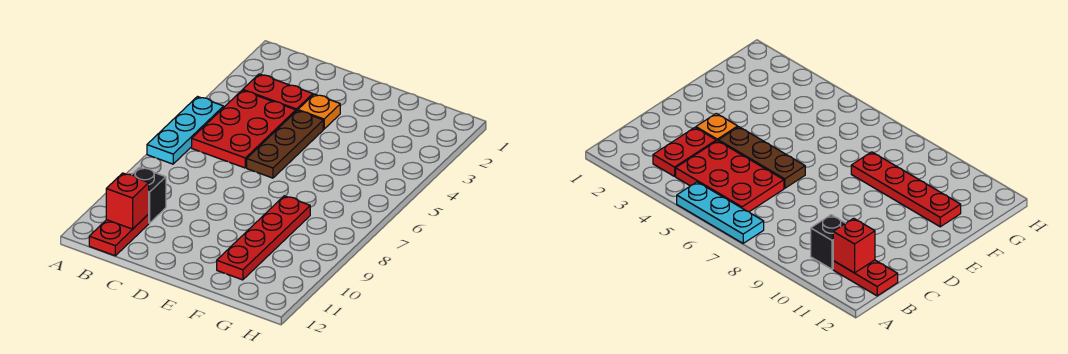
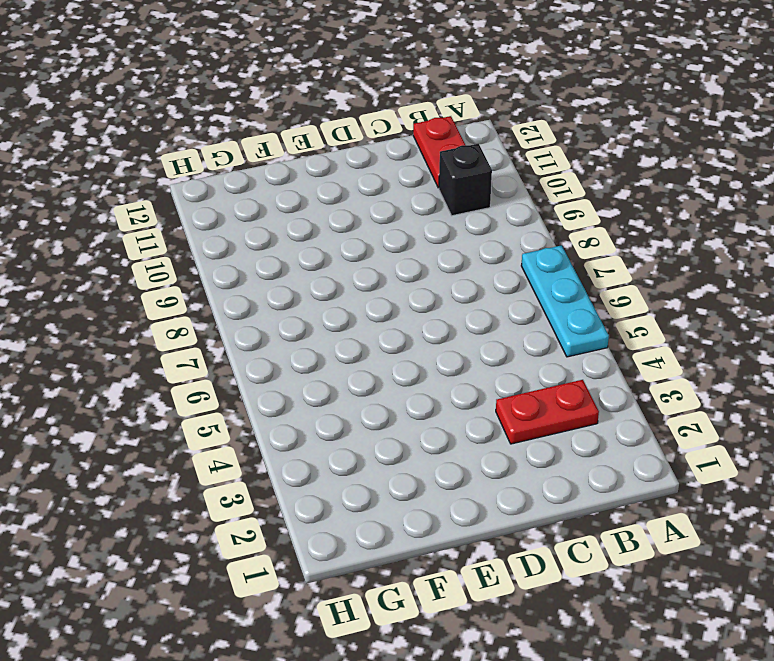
none -> red plate B4:C6 level 1
none -> orange plate D3 level 1

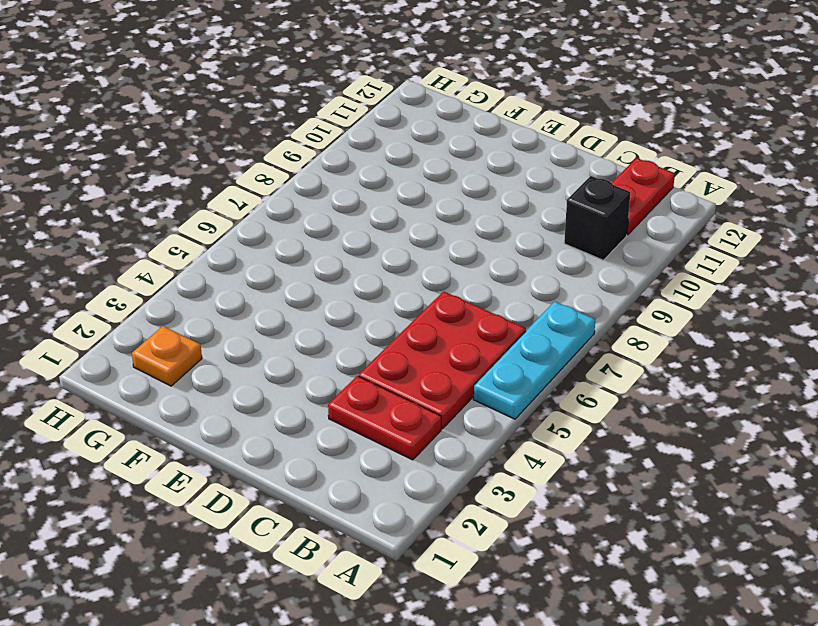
orange plate G2 level 1 -> orange plate D3 level 1
none -> brown plate D4:D6 level 1
none -> red plate F8:F11 level 1

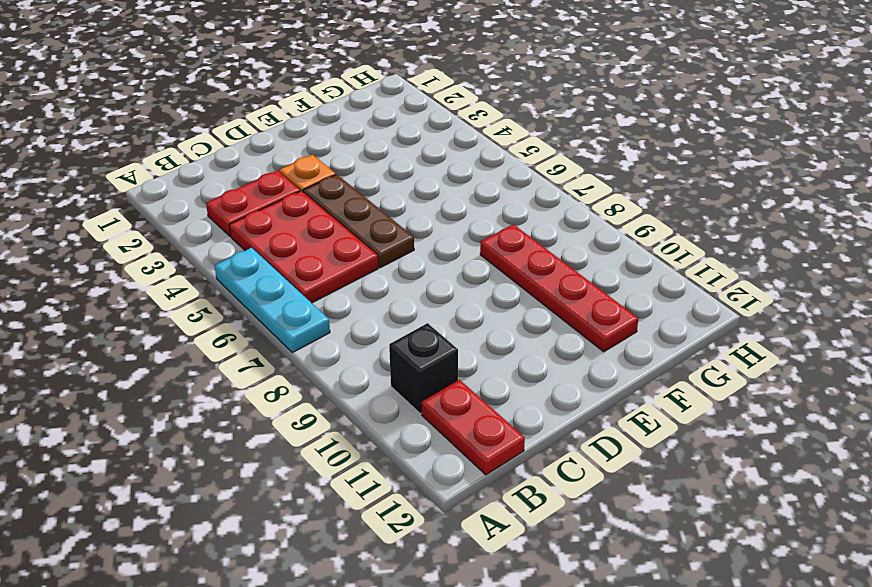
none -> red brick B11 level 2

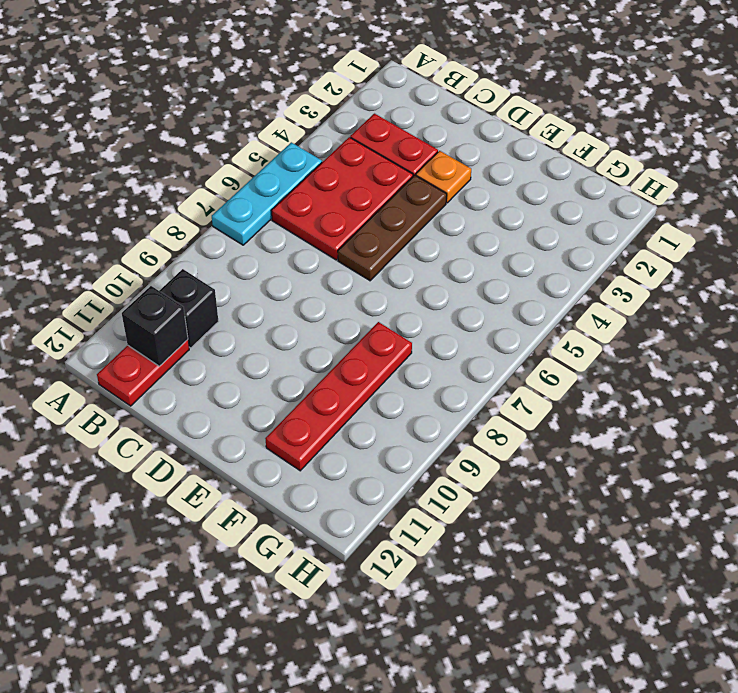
black brick B11 level 2 -> red brick B11 level 2

